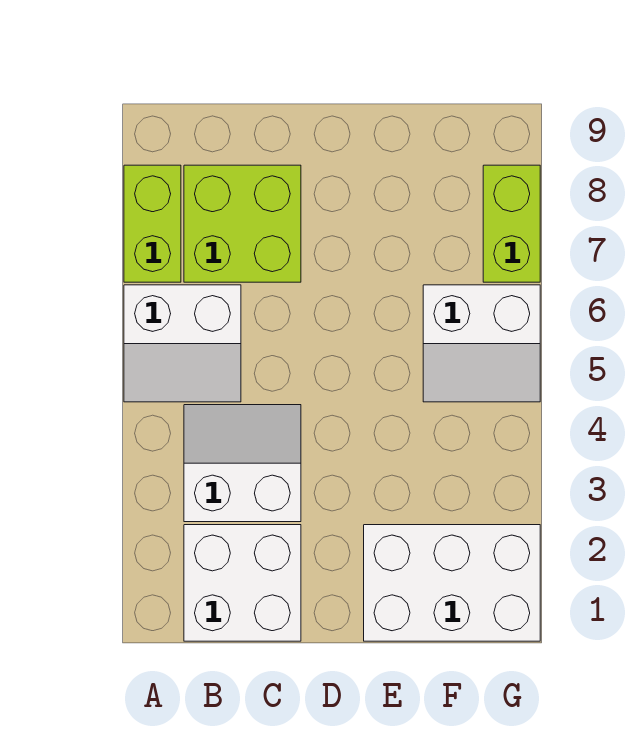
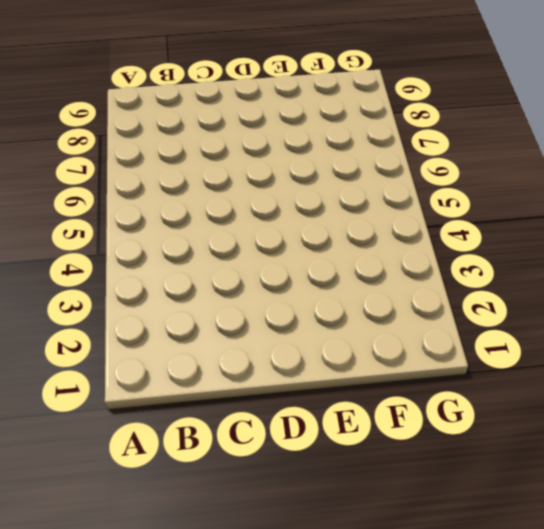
none -> white slope A5:B6 level 1 top 6
none -> lime brick A7:A8 level 1

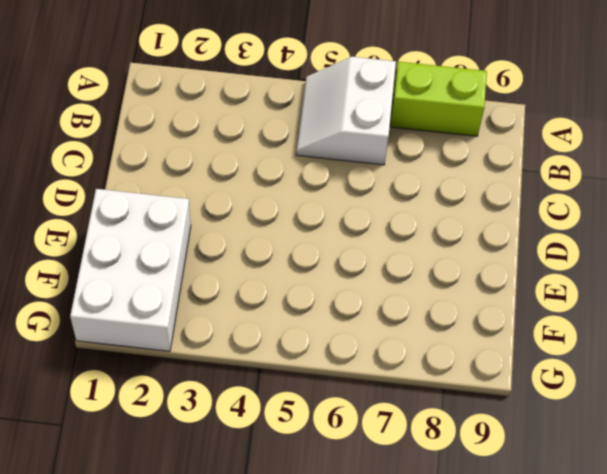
none -> white brick B1:C2 level 1
none -> white slope B3:C4 level 1 top 3

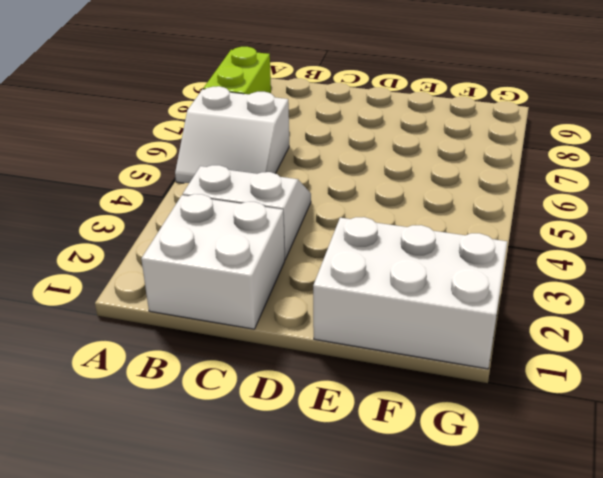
none -> lime brick B7:C8 level 1
none -> white slope F5:G6 level 1 top 6

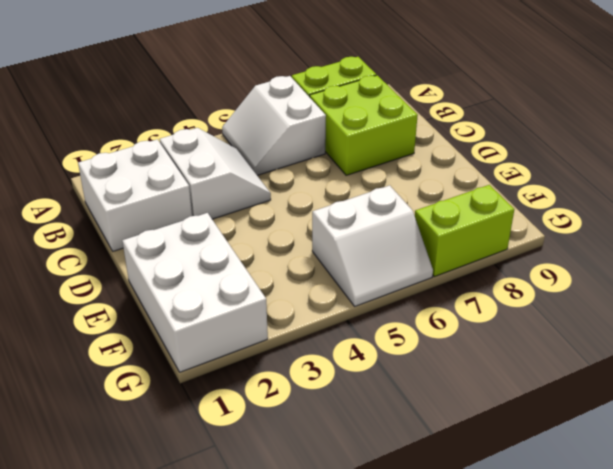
white slope F5:G6 level 1 top F -> white slope F5:G6 level 1 top 6

